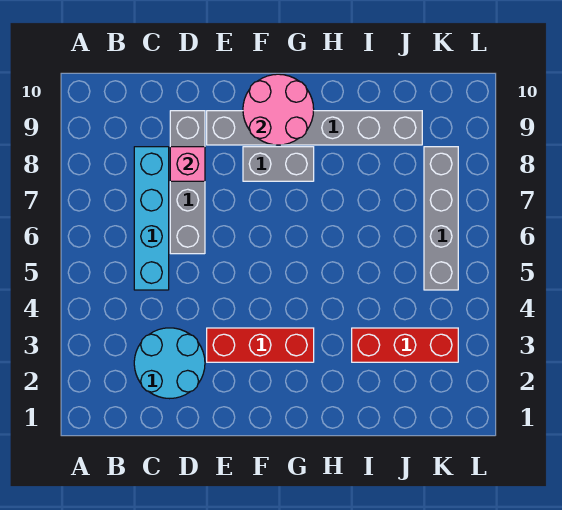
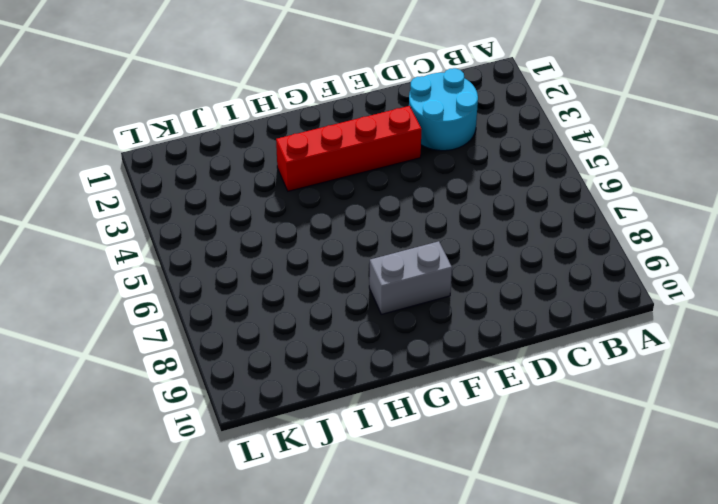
red brick E3:H3 level 1 -> red brick E3:G3 level 1
none -> cyan brick C5:C8 level 1
none -> grey brick D6:D9 level 1

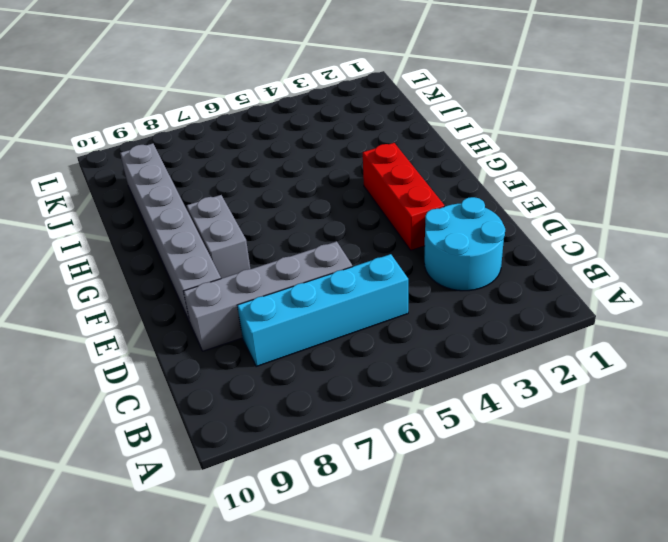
none -> red brick I3:K3 level 1
none -> grey brick K5:K8 level 1

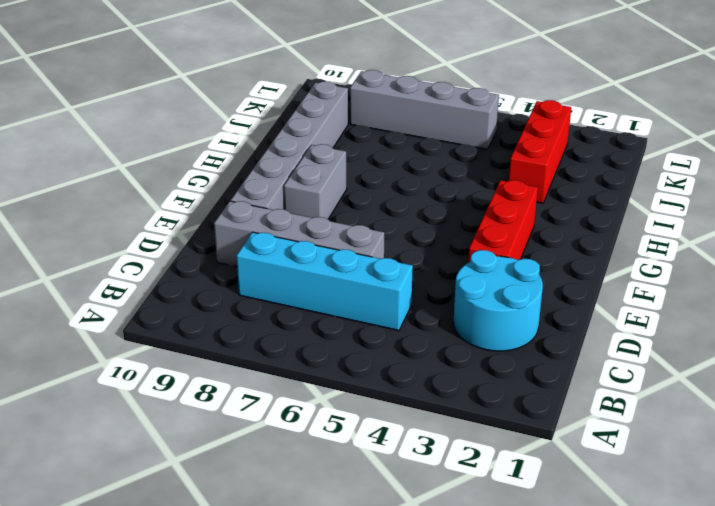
none -> pink brick D8 level 2
none -> pink round brick F9:G10 level 2

